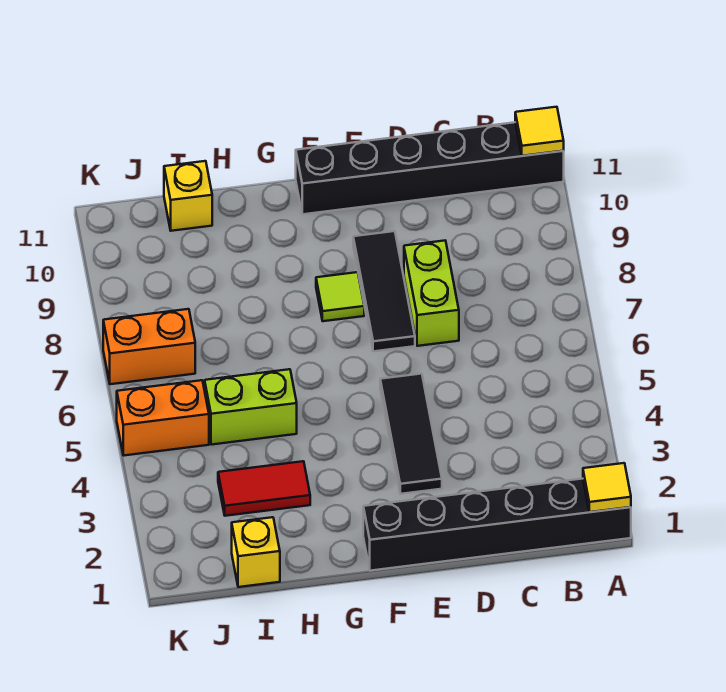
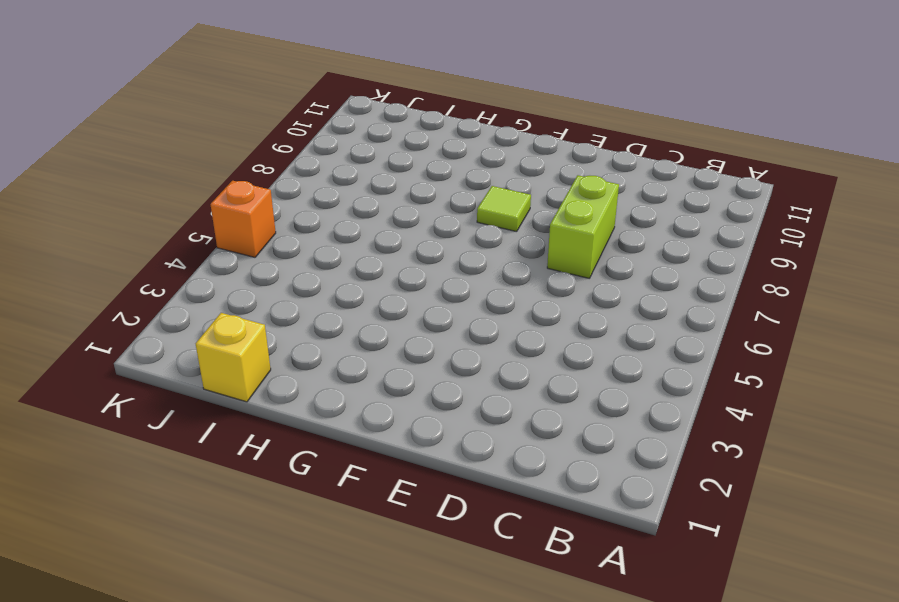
orange brick K5 level 1 -> orange brick J5:K5 level 1
none -> black brick A1:F1 level 1
none -> black brick A11:F11 level 1
none -> black tile E3:E5 level 1

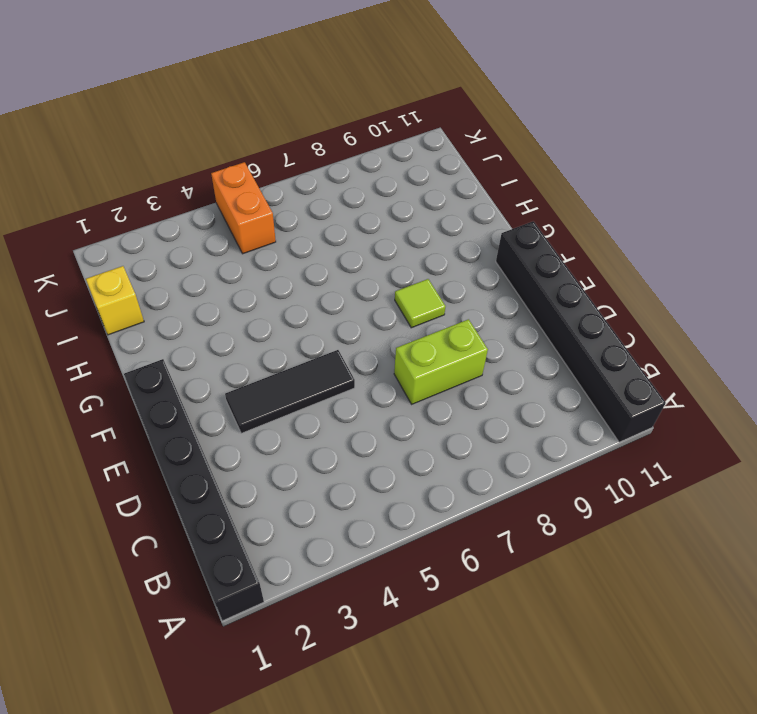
none -> black tile E7:E9 level 1
none -> red tile H3:I3 level 1
none -> lime brick H5:I5 level 1

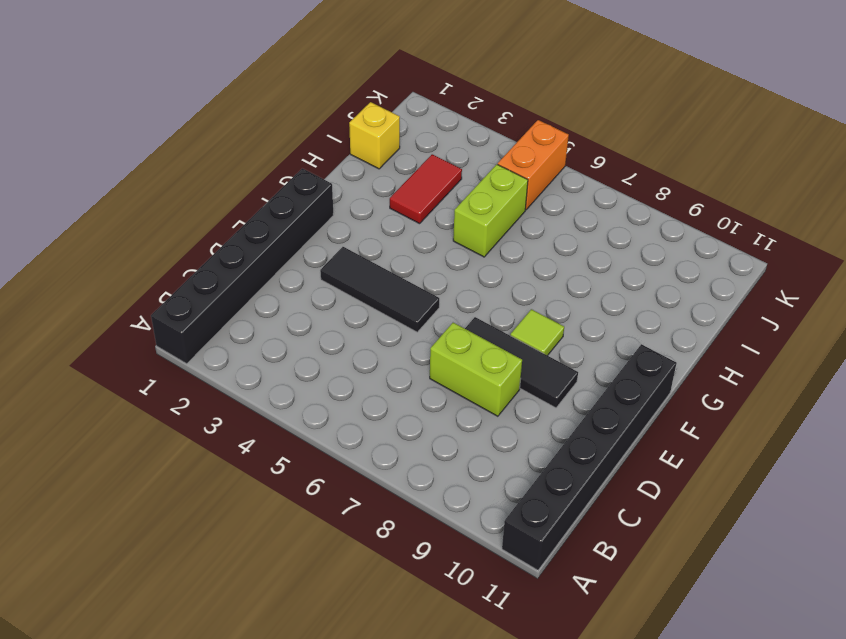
none -> yellow brick I11 level 1
none -> orange brick J7:K7 level 1
none -> yellow tile A1 level 2

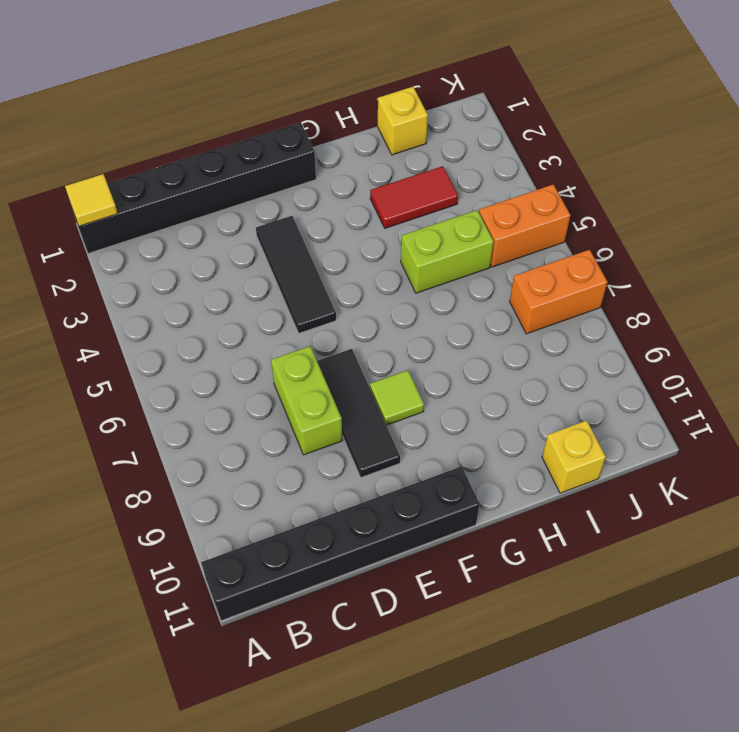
none -> yellow tile A11 level 2

